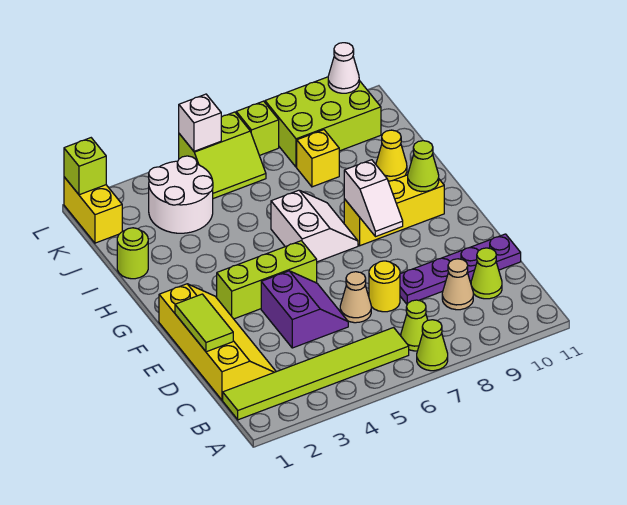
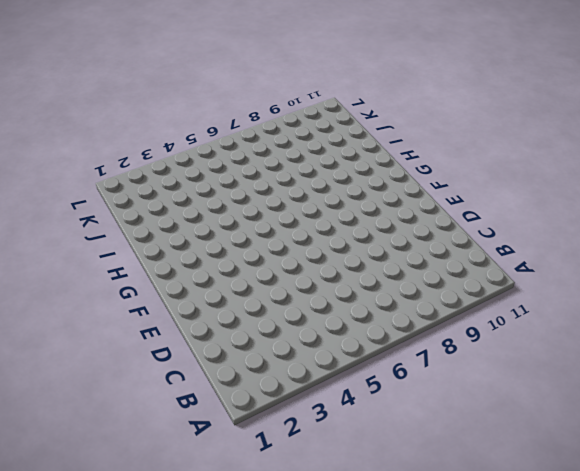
none -> lime cone A7 level 1
none -> lime tile B1:B6 level 1
none -> lime cone B7 level 1

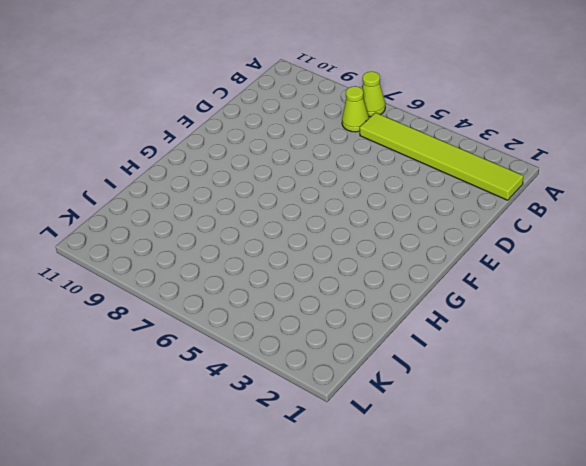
none -> yellow slope C1:F2 level 1 top 1
none -> tan cone C9 level 1
none -> lime cone C10 level 1

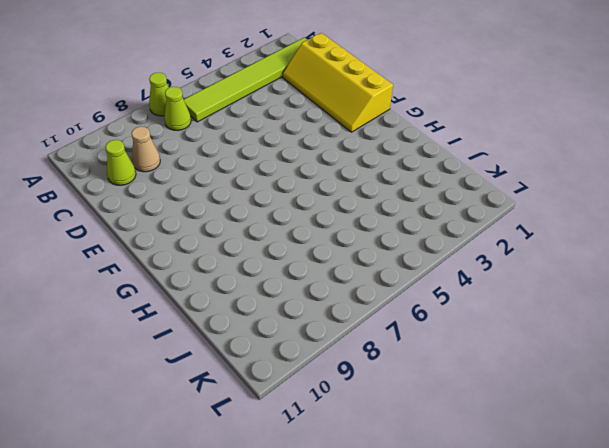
none -> purple slope D4:E5 level 1 top 4
none -> tan cone D6 level 1
none -> yellow round brick D7 level 1

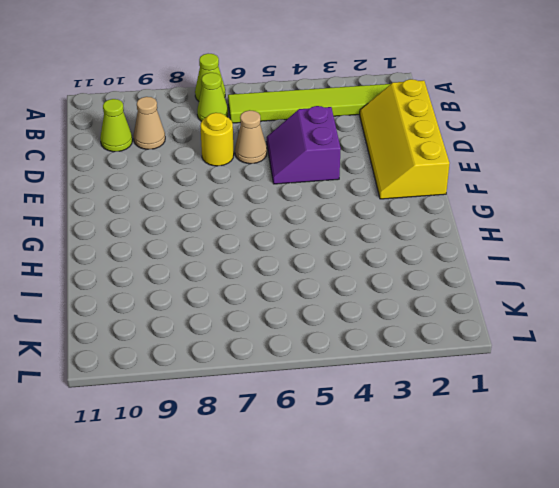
none -> purple plate D8:D11 level 1
none -> lime brick F3:F5 level 1
none -> white slope G6:H7 level 1 top 6

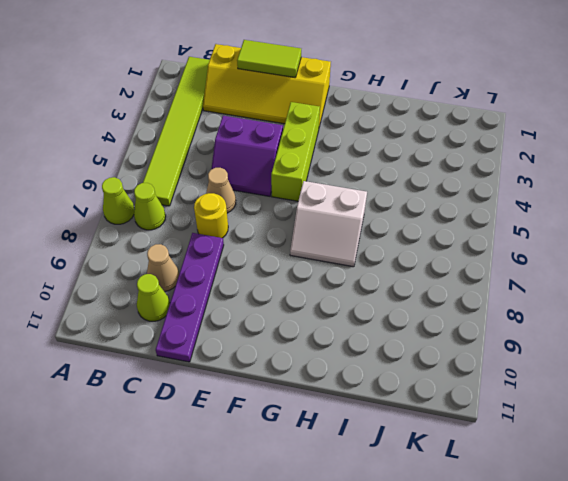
none -> yellow brick G8:G10 level 1
none -> lime round brick I1 level 1
none -> yellow cone I10 level 1

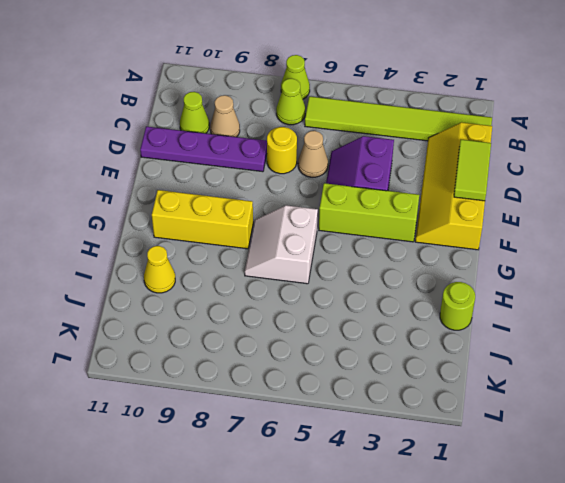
none -> white round brick J3:K4 level 1
none -> yellow brick J8 level 1
none -> yellow brick K1:L1 level 1

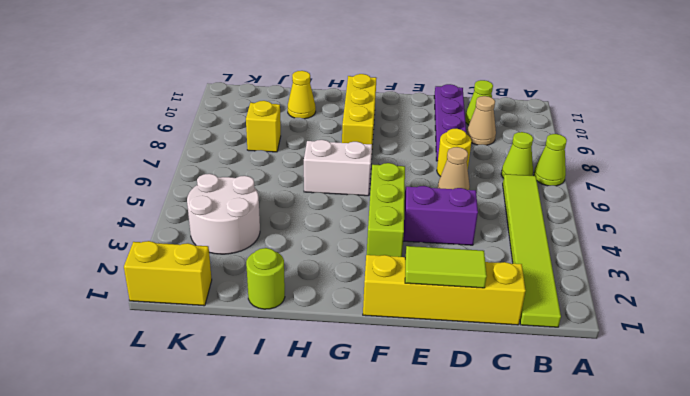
none -> lime slope K5:L6 level 1 top L
none -> lime brick K8:L10 level 1
none -> lime brick L7 level 1

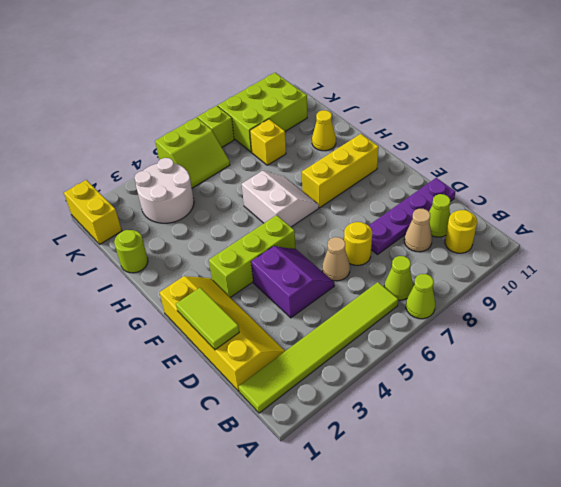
yellow round brick B10 level 1 -> none
none -> white slope F8:G8 level 2 top G
none -> lime cone G10 level 2
none -> lime brick L1 level 2

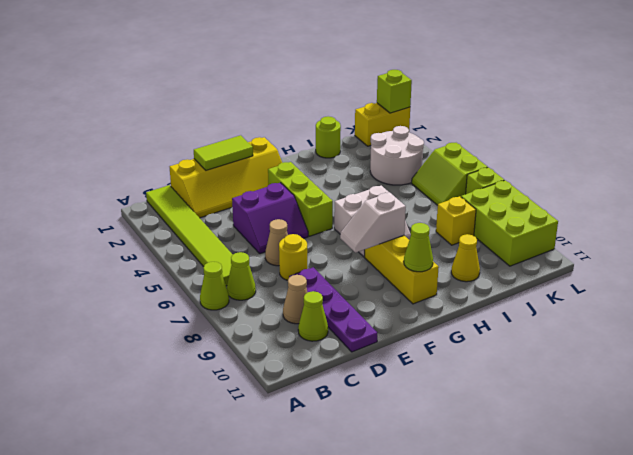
none -> white brick L5 level 2
none -> white cone L10 level 2

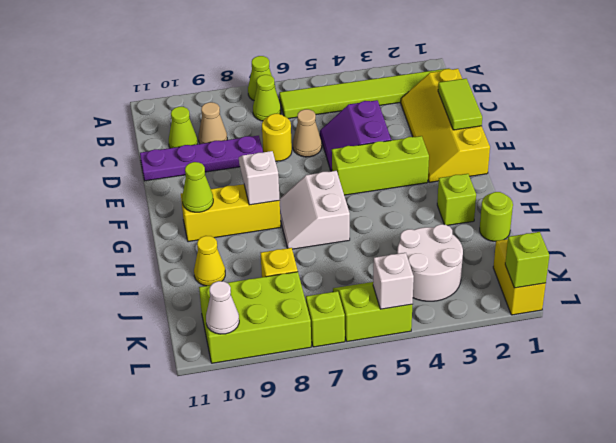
lime brick H2 level 1 -> none

